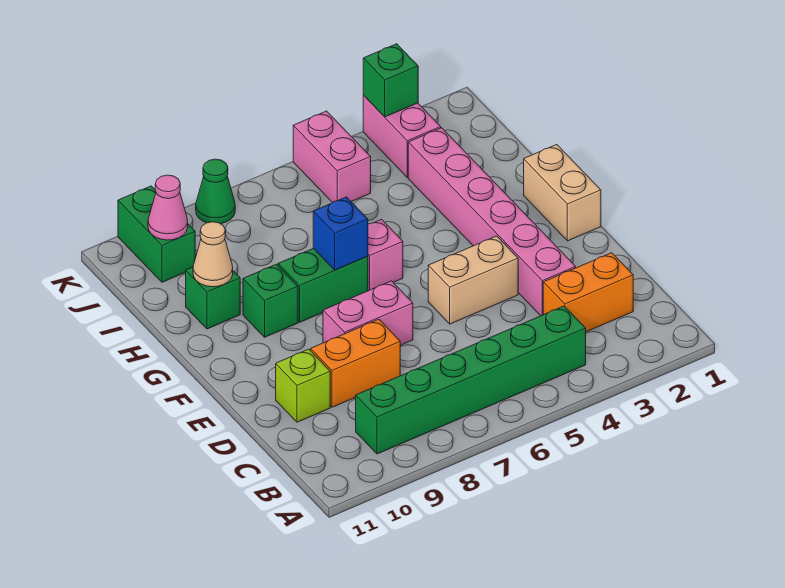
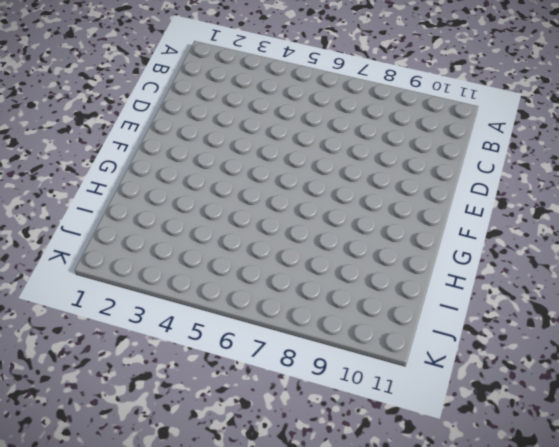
none -> green brick B4:B9 level 1
none -> orange brick C2:C3 level 1
none -> pink brick D3:I3 level 1

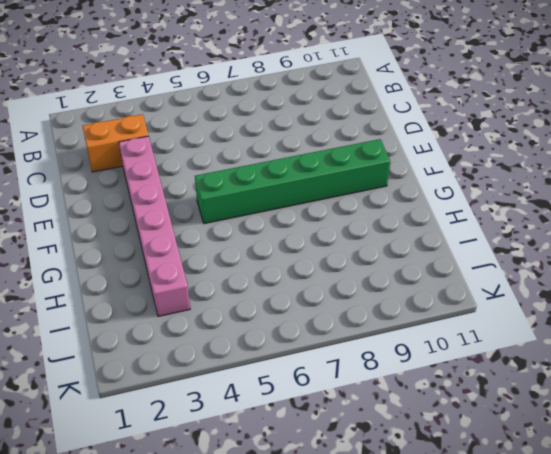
green brick F5:F10 level 1 -> green brick B4:B9 level 1
none -> orange brick D8:D9 level 1
none -> lime brick D10 level 1
none -> tan brick E4:E5 level 1

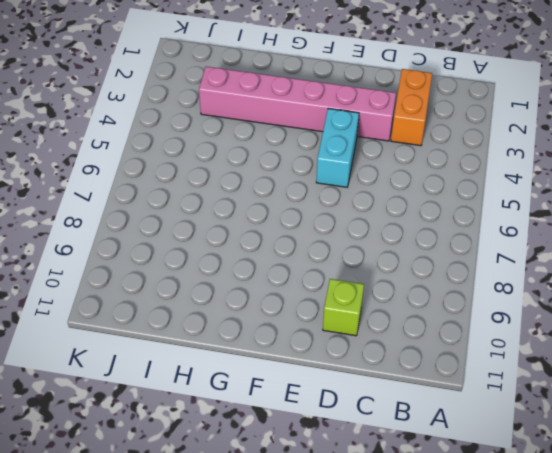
cyan brick E4:E5 level 1 -> tan brick E4:E5 level 1
none -> green brick B4:B9 level 1
none -> orange brick D8:D9 level 1
none -> pink brick E7:E8 level 1

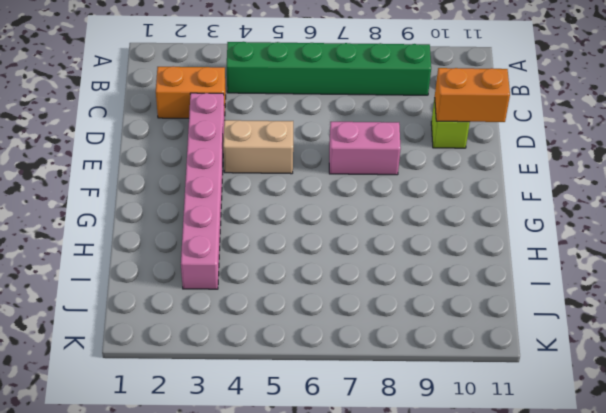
orange brick D10:D11 level 2 -> orange brick D8:D9 level 1
none -> tan brick F1:G1 level 1
none -> pink brick G6 level 1
none -> green brick G7:G8 level 1

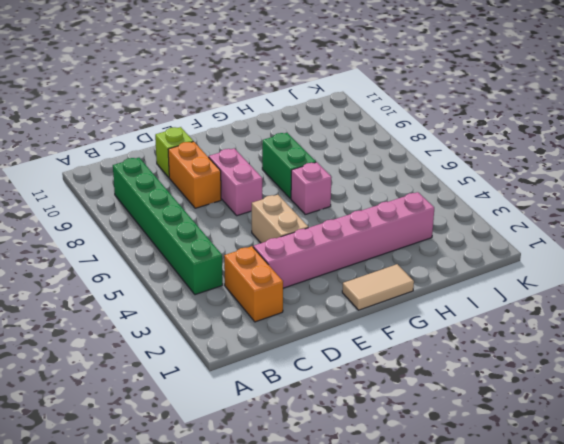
tan tile F1:G1 level 1 -> tan brick F1:G1 level 1
none -> green brick G9 level 1
none -> green brick H10 level 1
none -> pink brick J3:K3 level 1

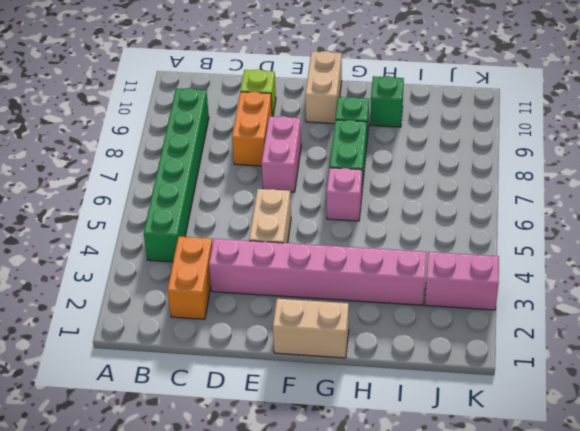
tan brick F10:F11 level 1 -> none
none -> pink brick J5:K5 level 1
none -> green brick J10:K10 level 1
none -> green cone K8 level 1

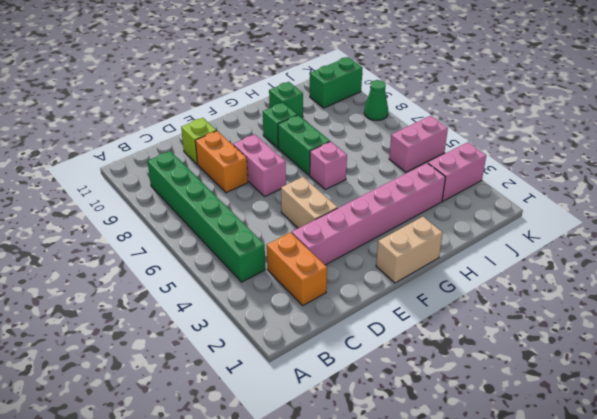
none -> blue brick G7 level 2
none -> tan cone H10 level 2
none -> pink cone J10 level 2

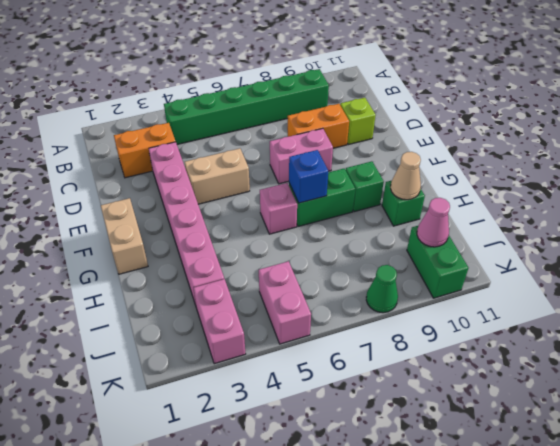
none -> green brick K3 level 2

